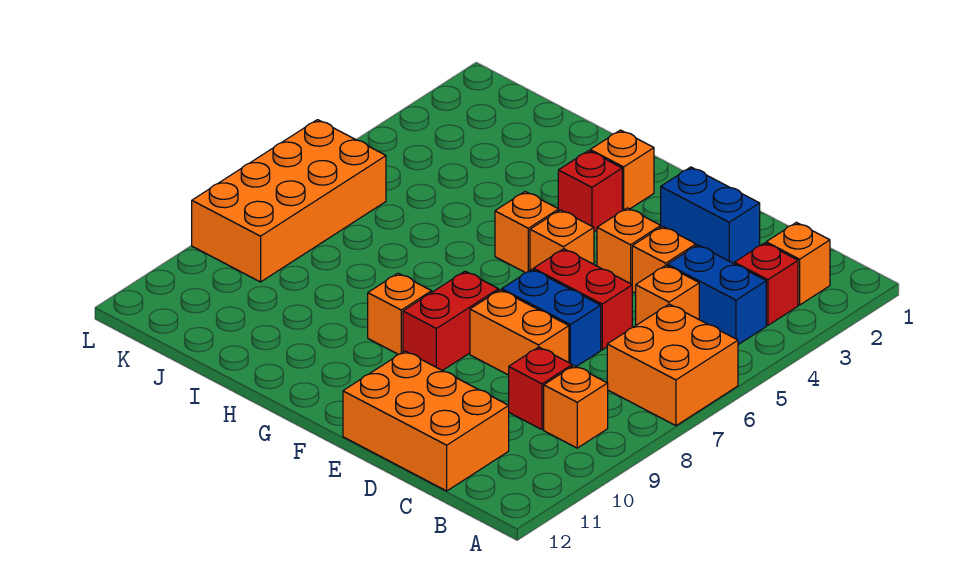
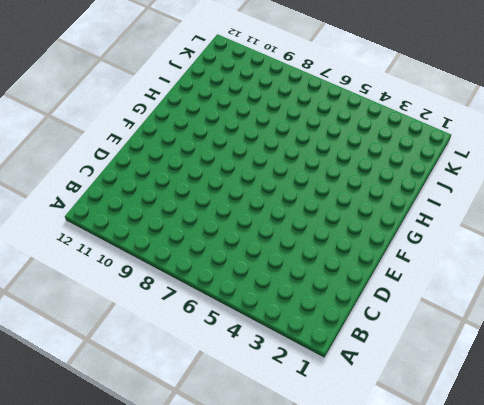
none -> orange brick A6:B7 level 1
none -> orange brick B2 level 1
none -> red brick B3 level 1

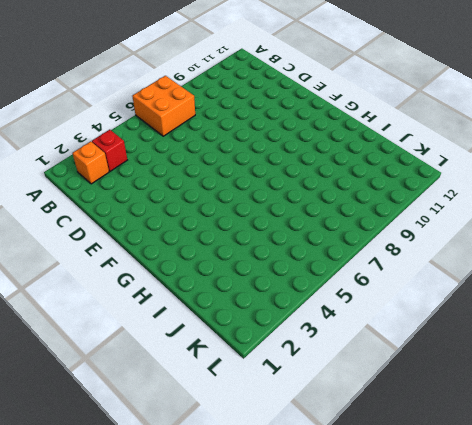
none -> blue brick B4:C4 level 1
none -> orange brick B9 level 1
none -> orange brick C5 level 1

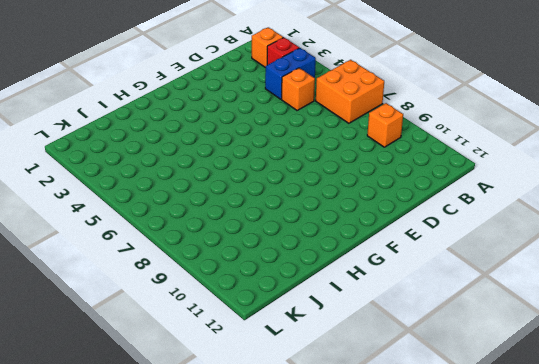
none -> red brick C9 level 1
none -> orange brick C11:E12 level 1
none -> blue brick D2:E2 level 1

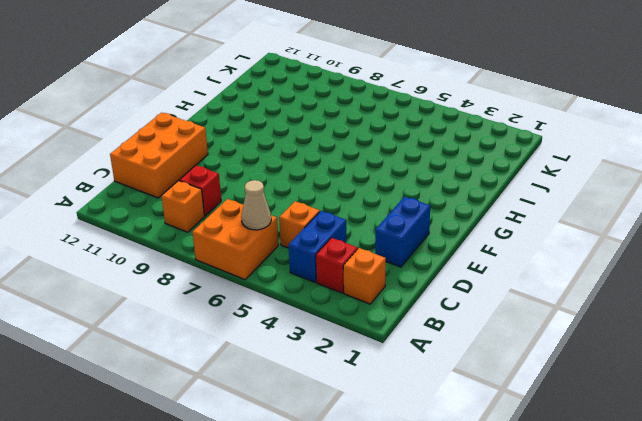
tan cone B6 level 2 -> none
none -> orange brick D4 level 1
none -> red brick D6:E6 level 1
none -> blue brick D7:E7 level 1

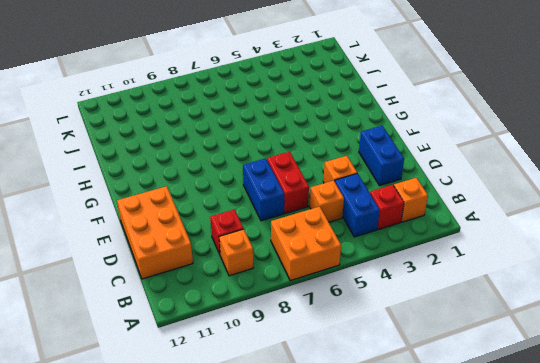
none -> orange brick D8:E8 level 1
none -> orange brick E4 level 1
none -> orange brick F5 level 1

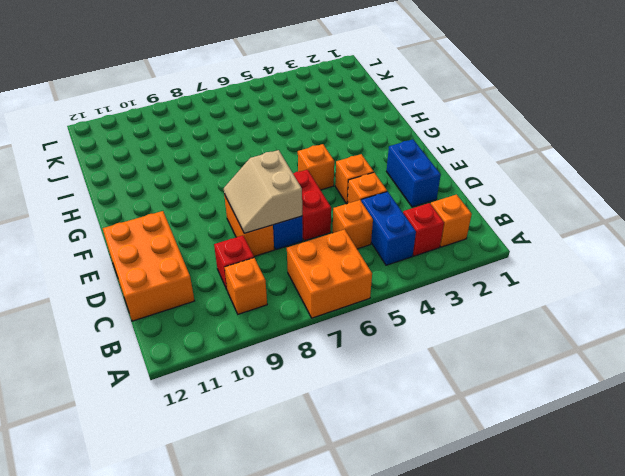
tan slope D7:E8 level 2 top 7 -> none
none -> red brick F8:F9 level 1
none -> orange brick G2 level 1
none -> red brick G3 level 1

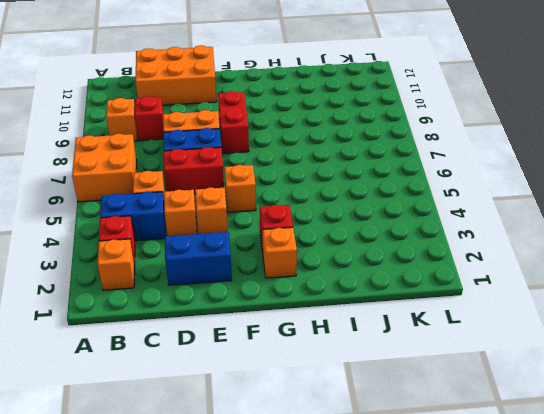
none -> orange brick G5 level 1
none -> orange brick G9 level 1
none -> orange brick K6:L9 level 1

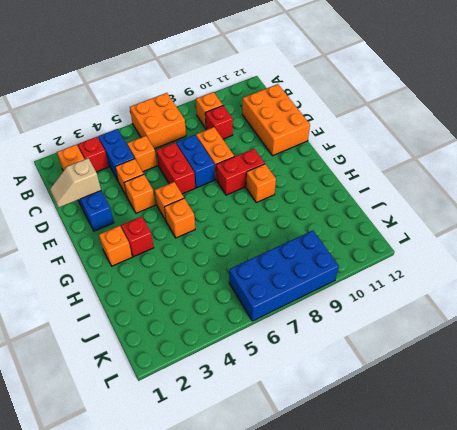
tan slope D1:D2 level 2 top 2 -> none
blue brick K6:L9 level 1 -> orange brick K6:L9 level 1

